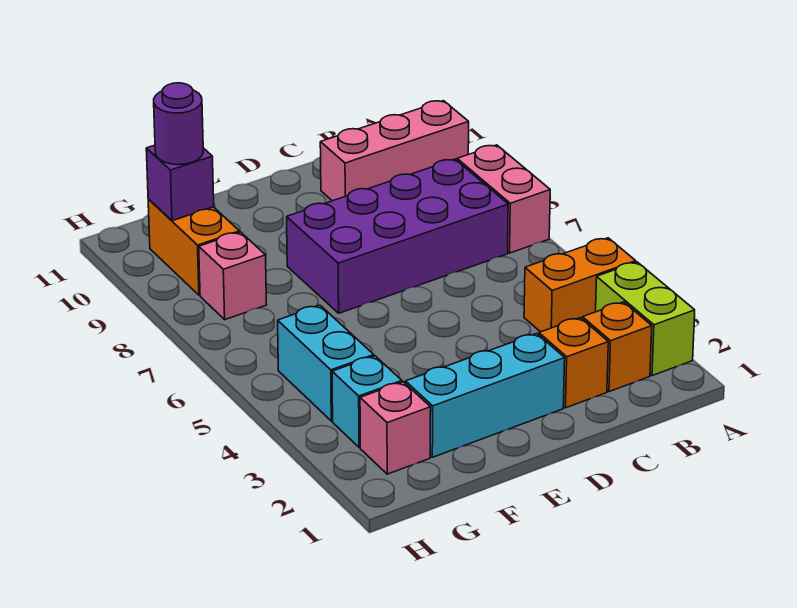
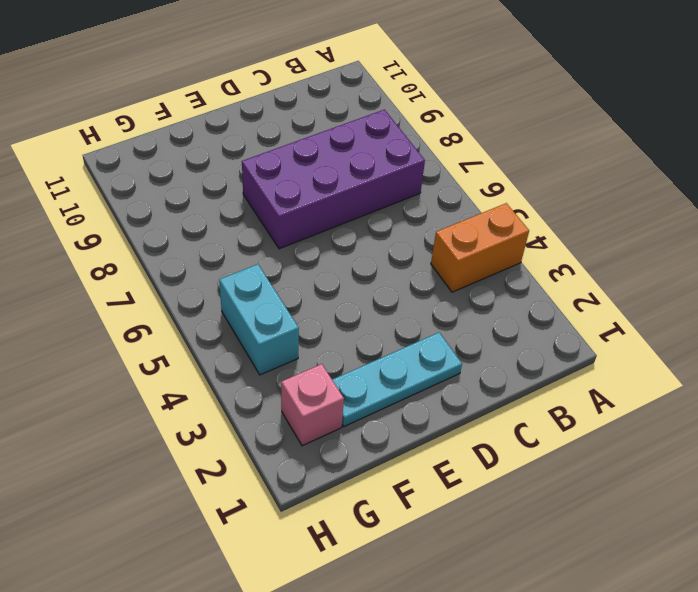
cyan plate D2:F2 level 1 -> cyan brick D2:F2 level 1
none -> lime brick A2:A3 level 1
none -> pink brick A7:A8 level 1
none -> pink brick A10:C10 level 1

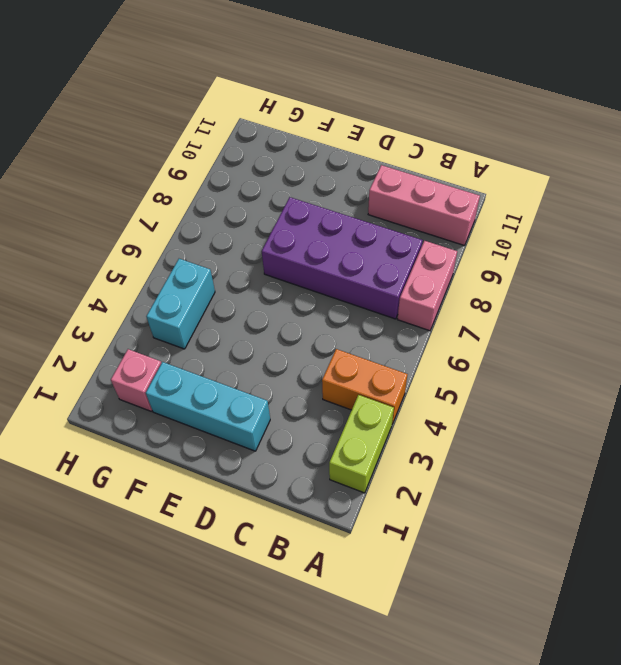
none -> orange brick B2 level 1
none -> orange brick C2 level 1
none -> cyan brick G3 level 1

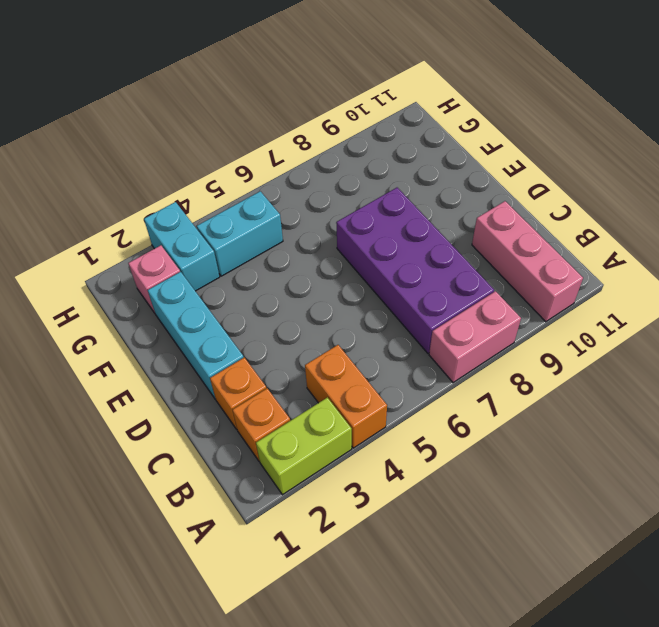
cyan brick G3:H3 level 1 -> cyan brick G3 level 1
none -> pink brick G8 level 1
none -> orange brick G9:G10 level 1
none -> purple brick G10 level 2

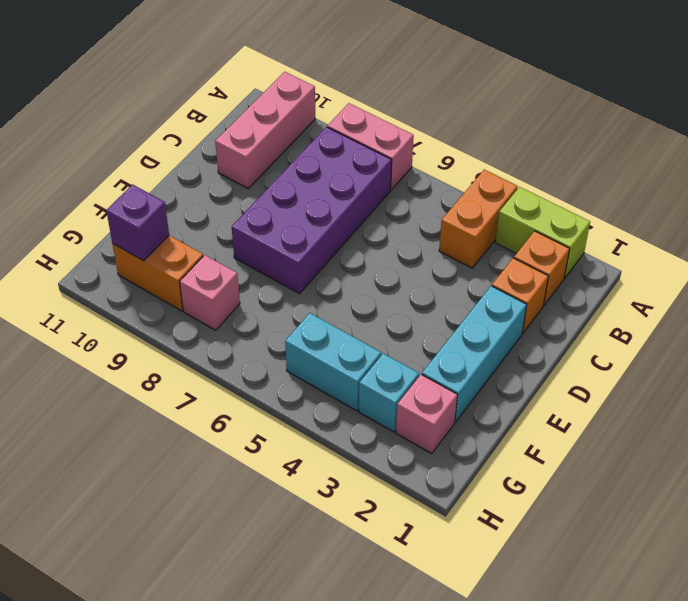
none -> purple round brick G10 level 3

